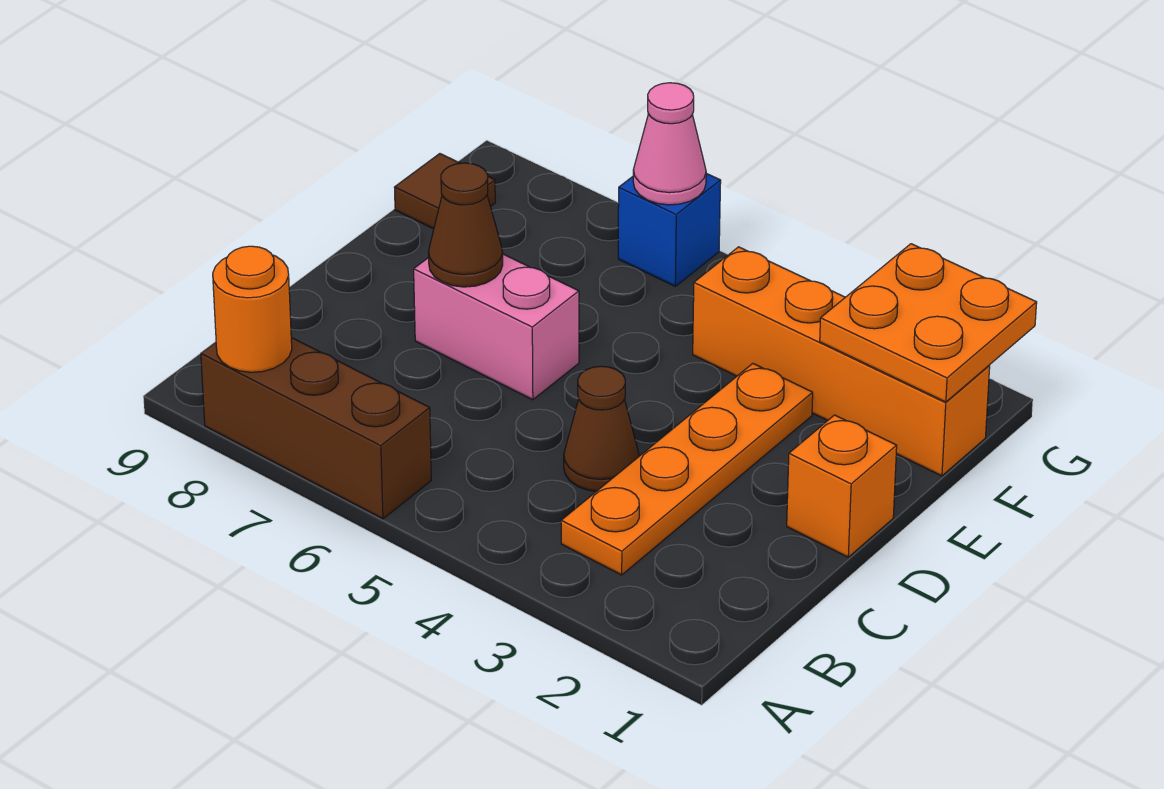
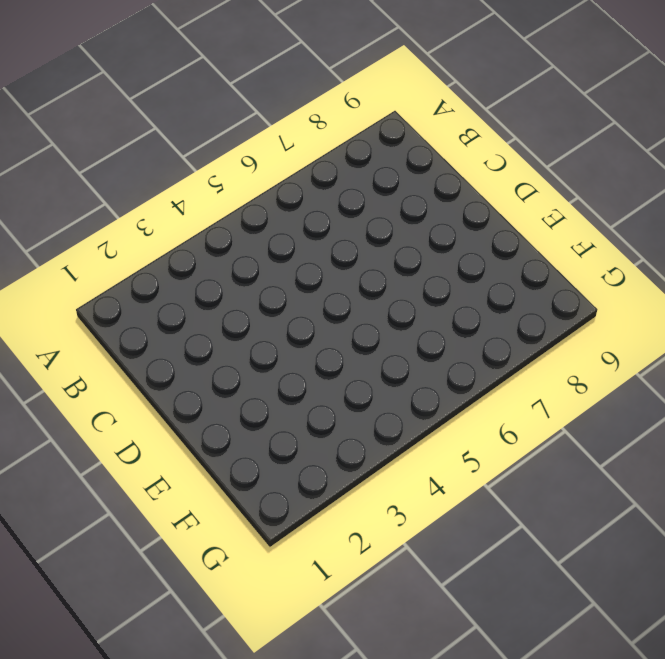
none -> brown brick A6:A8 level 1
none -> orange plate B3:E3 level 1
none -> brown cone C4 level 1

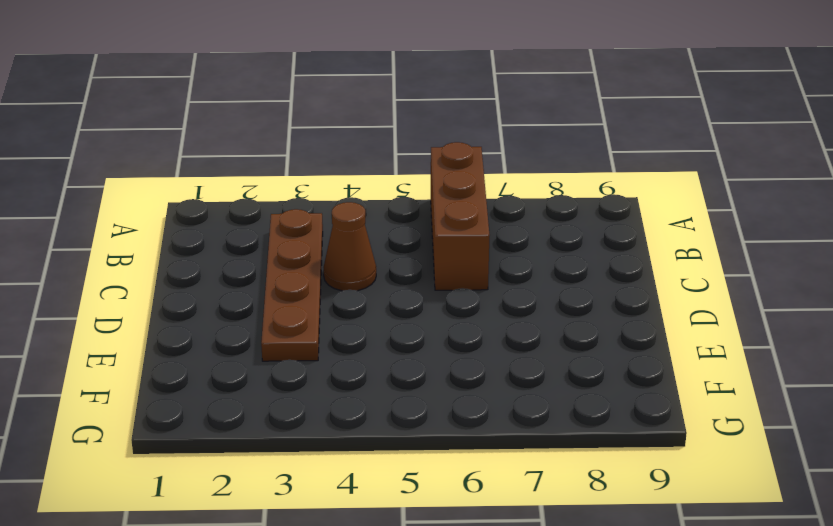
brown brick A6:C6 level 1 -> brown brick A6:A8 level 1
brown plate B3:E3 level 1 -> orange plate B3:E3 level 1
none -> orange brick D1 level 1
none -> pink brick D6:D7 level 1
none -> orange brick F1:F4 level 1

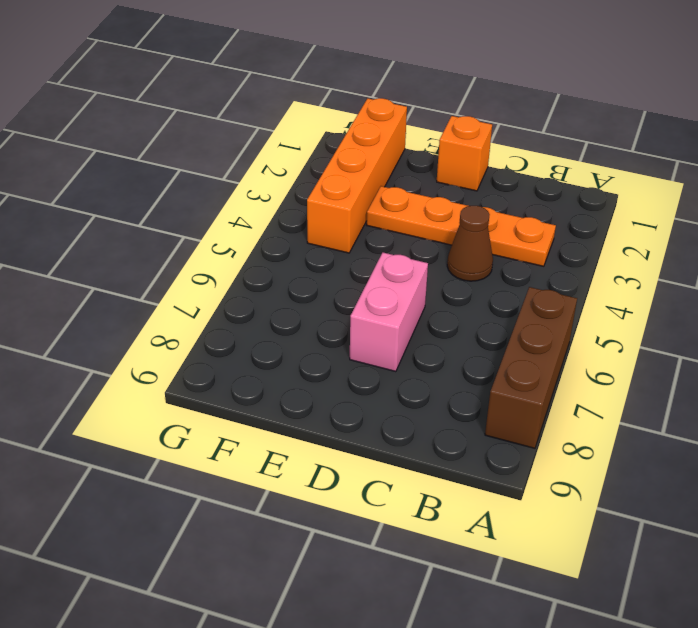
none -> brown tile F9 level 1
none -> blue brick G6 level 1
none -> orange round brick A8 level 2

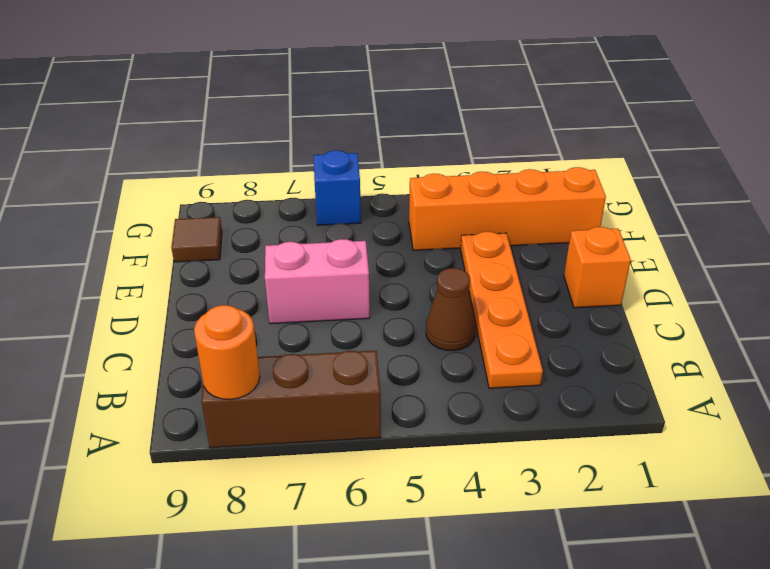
none -> brown cone D7 level 2
none -> orange plate F1:G2 level 2
none -> pink cone G6 level 2

